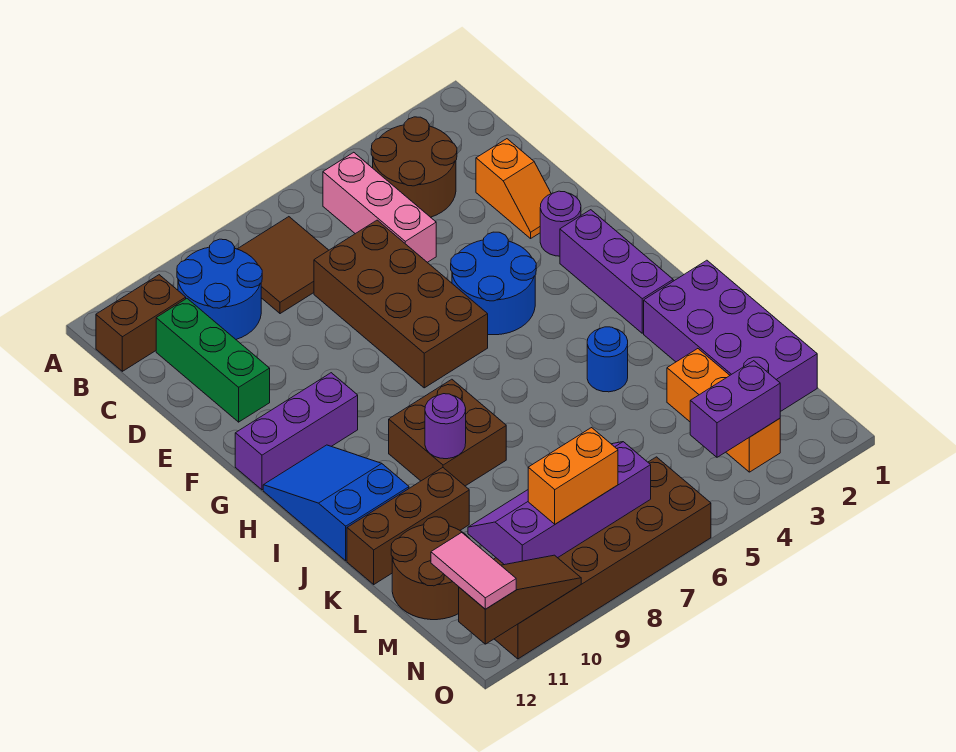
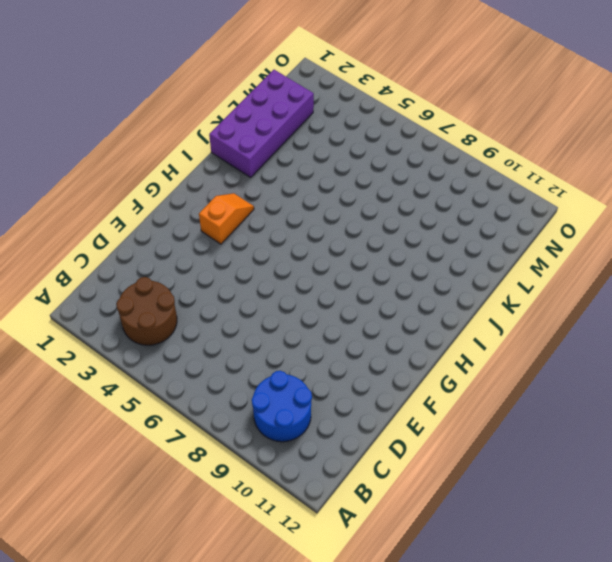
orange slope G3:H3 level 1 top G -> orange slope D2:E2 level 1 top D
none -> pink brick B5:D5 level 1
none -> brown tile B7:C8 level 1
none -> brown brick B11:B12 level 1

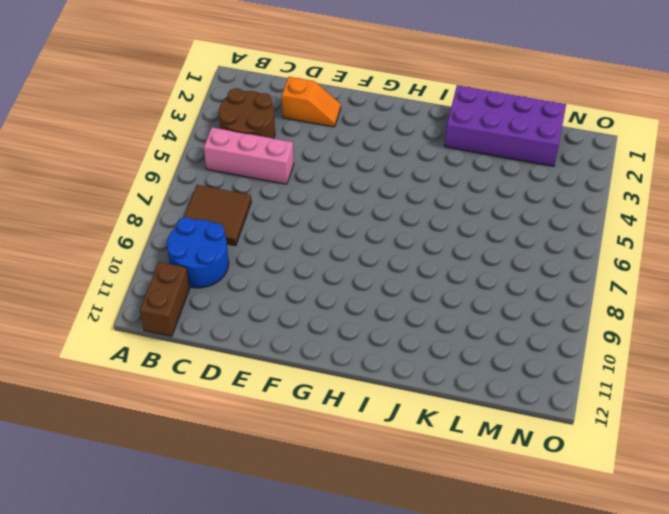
none -> green brick C11:E11 level 1
none -> brown brick D6:G7 level 1
none -> purple round brick F2 level 1

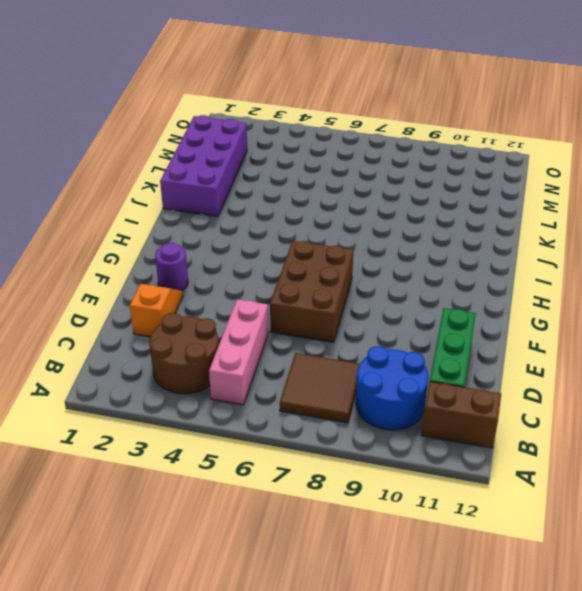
brown brick E6:G7 level 1 -> brown brick D6:G7 level 1
none -> blue round brick F4:G5 level 1
none -> purple brick G2:I2 level 1
none -> purple brick G10:G12 level 1

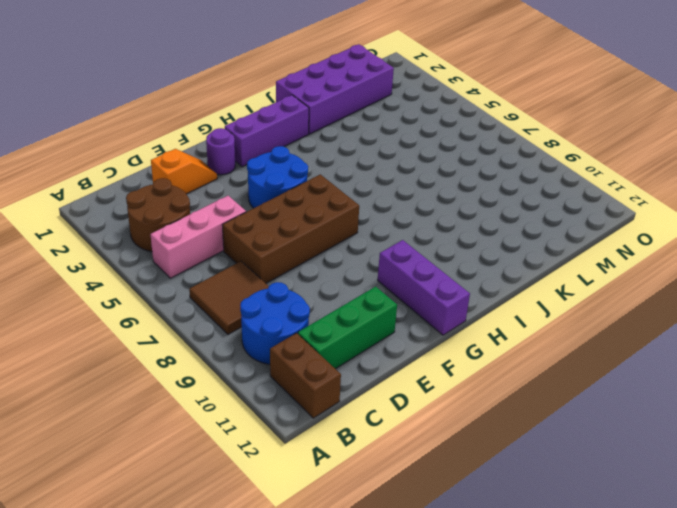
none -> blue slope H11:J12 level 1 top J
none -> brown brick I8:J9 level 1
none -> blue round brick J4 level 1

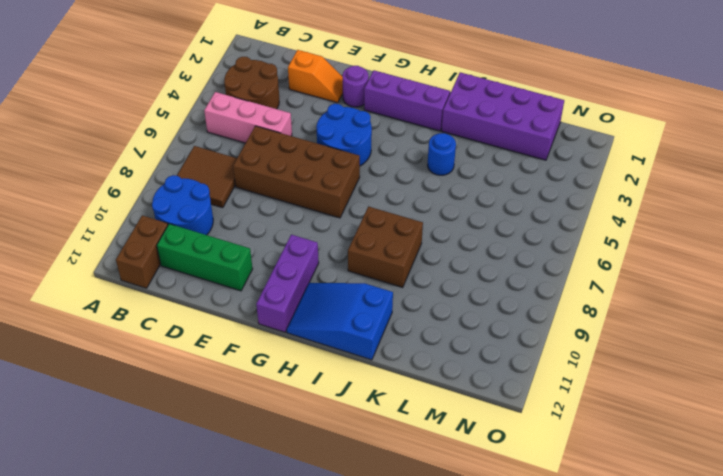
none -> brown brick K10:K12 level 1
none -> orange brick L3:N3 level 1
none -> brown round brick L11:M12 level 1

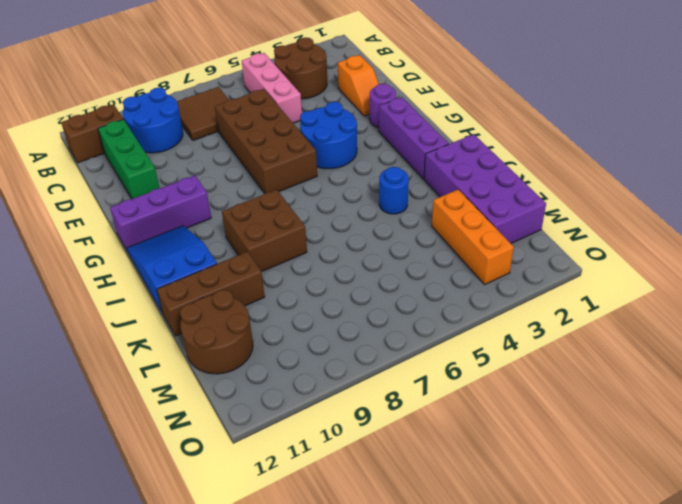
none -> brown brick N6:O11 level 1
none -> purple round brick J9 level 2
none -> purple slope M7:N10 level 2 top N

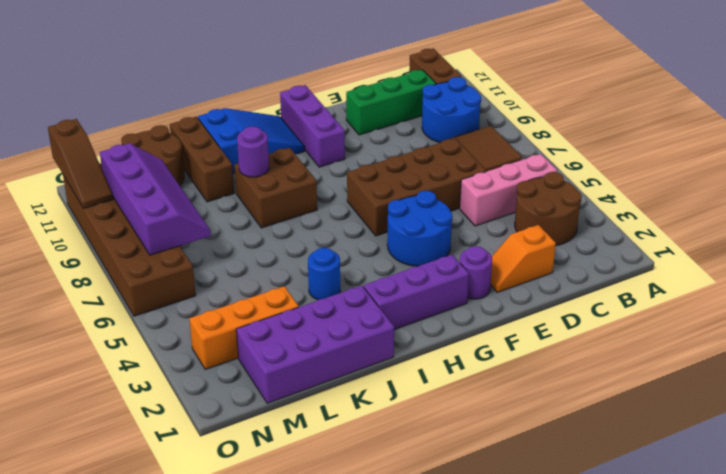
none -> purple brick N3:N4 level 2
none -> orange brick N8:N9 level 3
none -> pink tile N12:O12 level 3

